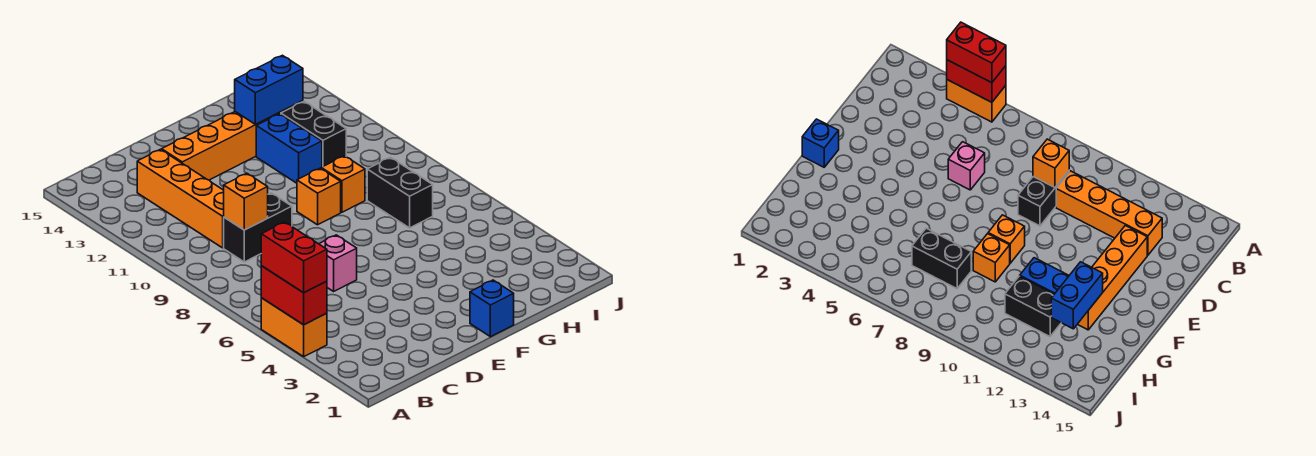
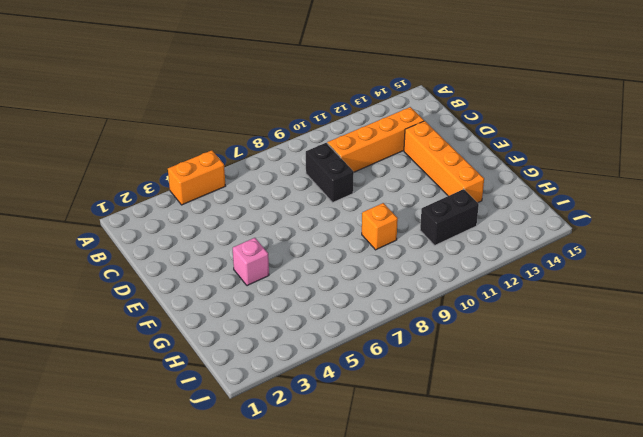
pink brick F4 level 1 -> pink brick D6 level 1
none -> blue brick F1 level 1
none -> orange brick F9 level 1
none -> blue brick G11:G12 level 1

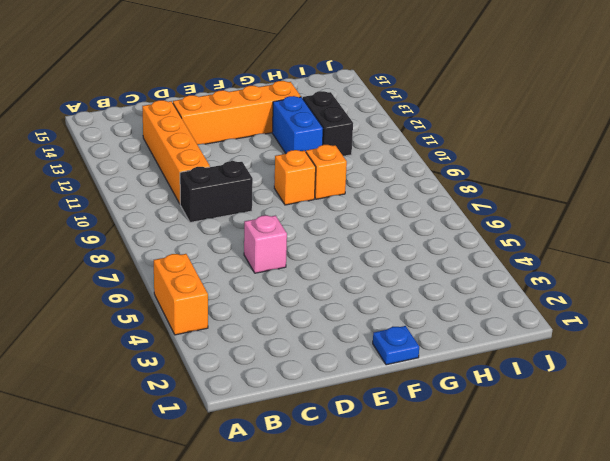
blue plate F1 level 1 -> blue brick F1 level 1
none -> black brick H7:H8 level 1
none -> red brick A4:A5 level 2
none -> orange brick C9 level 2

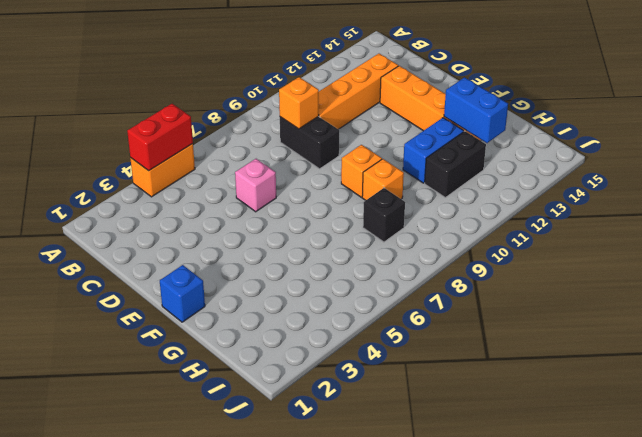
black brick H8 level 1 -> black brick H7:H8 level 1
none -> red brick A4:A5 level 3

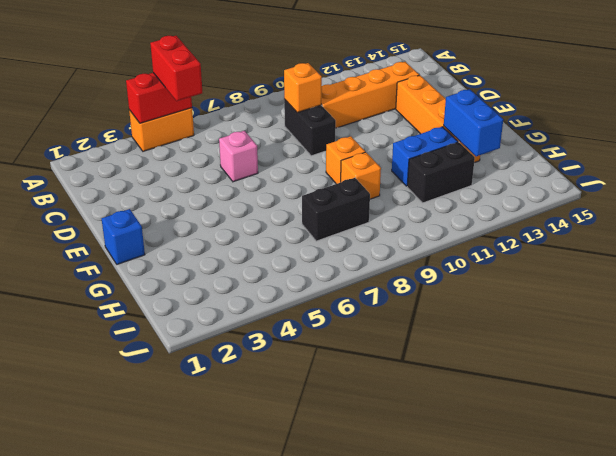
red brick A5:B5 level 3 -> red brick A4:A5 level 3

